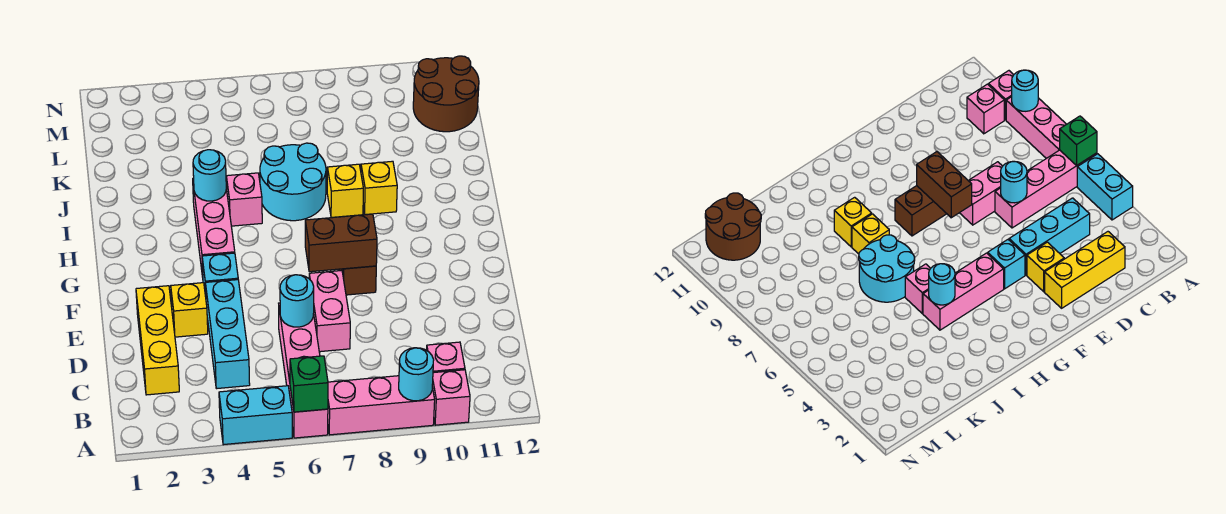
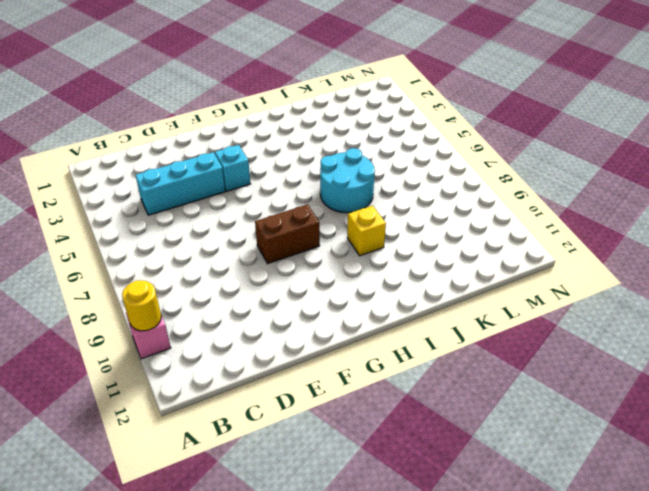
yellow round brick A10 level 2 -> none
none -> cyan brick A4:A5 level 1
none -> pink brick A6:D6 level 1
none -> pink brick A7:A9 level 1

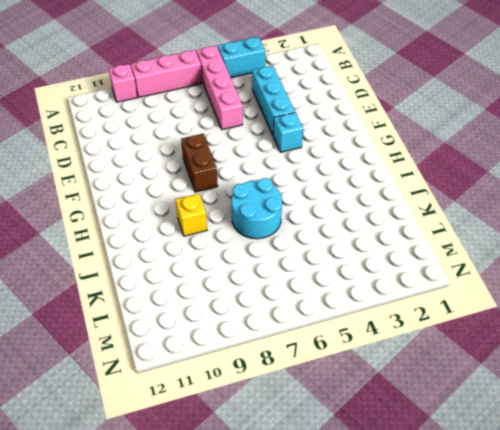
none -> pink brick B10 level 1
none -> yellow brick C2:E2 level 1
none -> pink brick D7:E7 level 1

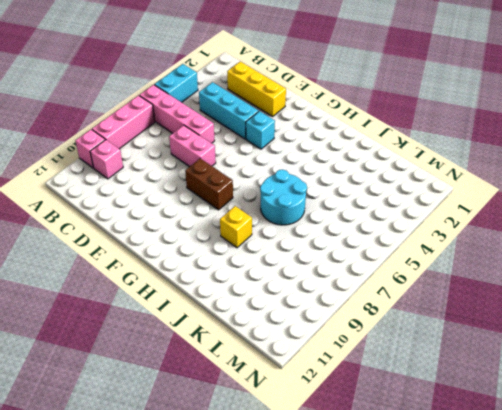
none -> yellow brick E3 level 1
none -> pink brick G4:I4 level 1
none -> pink brick I5 level 1

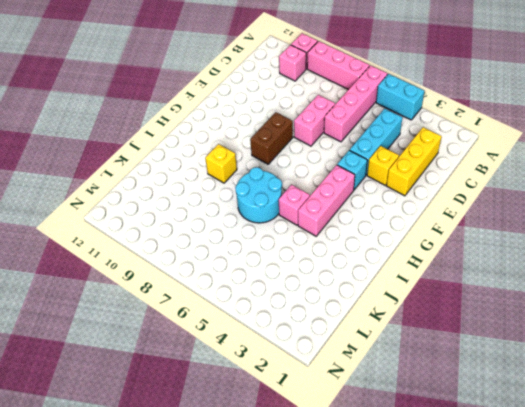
none -> yellow brick I8 level 1
none -> brown round brick L11:M12 level 1
none -> green brick A6 level 2

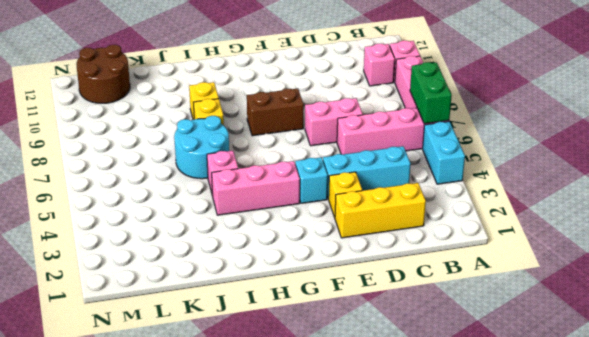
green brick A6:A7 level 2 -> green brick A6 level 2
none -> cyan round brick A9 level 2
none -> cyan round brick D6 level 2
none -> brown brick F7:F8 level 2

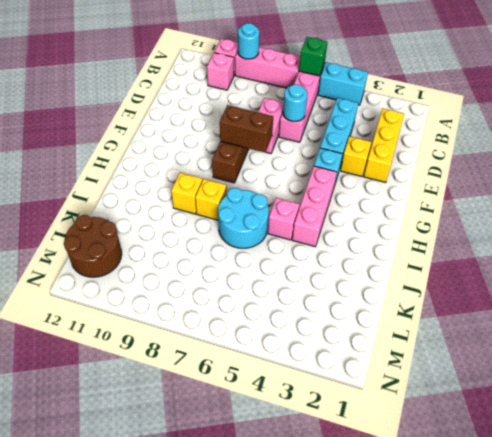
none -> cyan round brick I4 level 2

